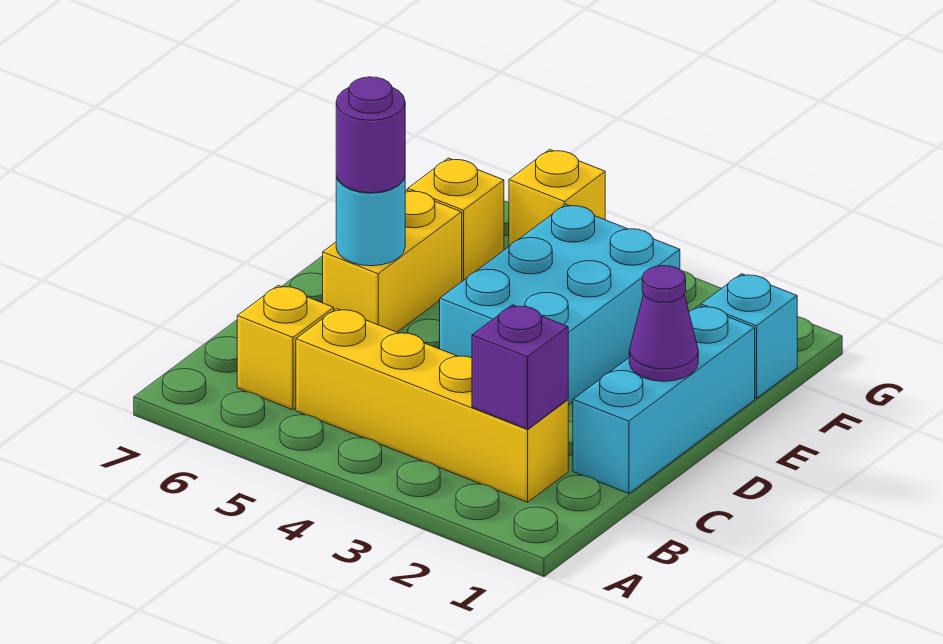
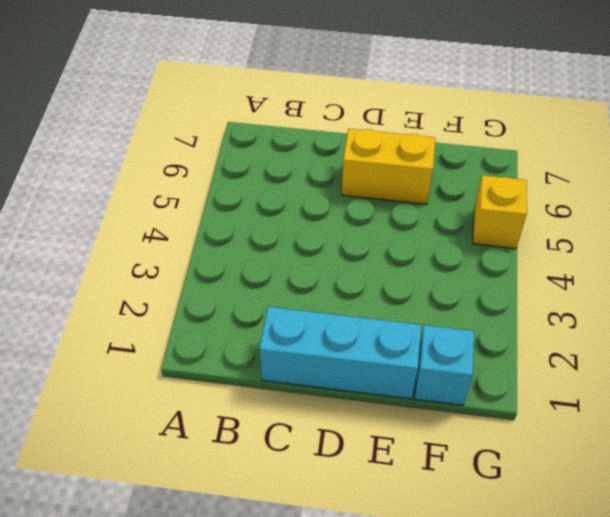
none -> yellow brick B2:B5 level 1
none -> yellow brick B6 level 1
none -> cyan brick D3:F4 level 1

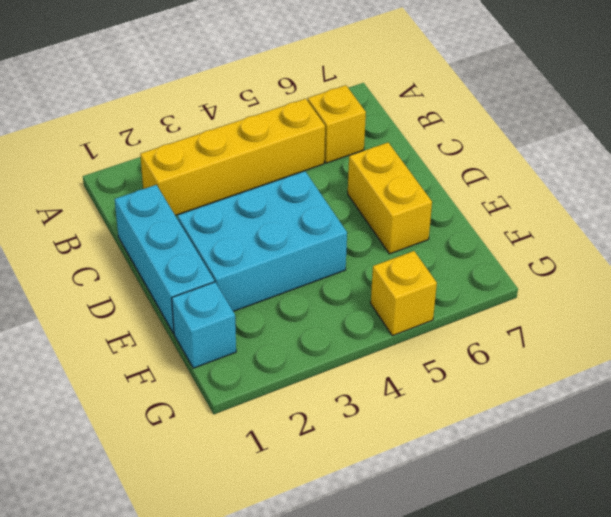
cyan brick D2:E4 level 1 -> cyan brick D3:F4 level 1
none -> yellow brick F6 level 1
none -> purple brick B2 level 2
none -> purple cone D1 level 2

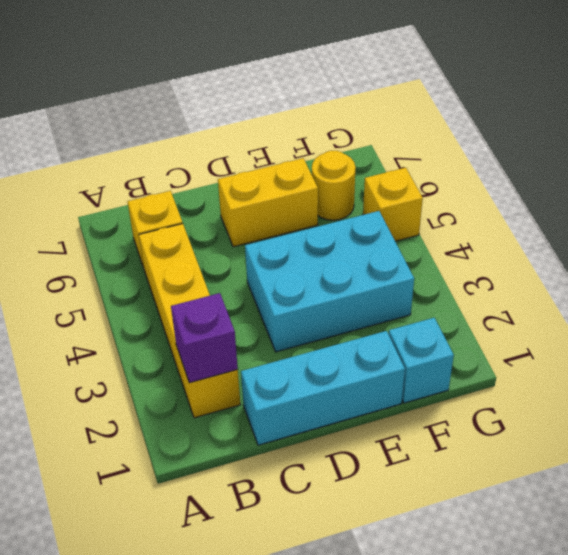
yellow round brick F6 level 1 -> yellow brick F6 level 1
none -> purple cone D1 level 2
none -> cyan round brick D6 level 2
none -> purple round brick D6 level 3

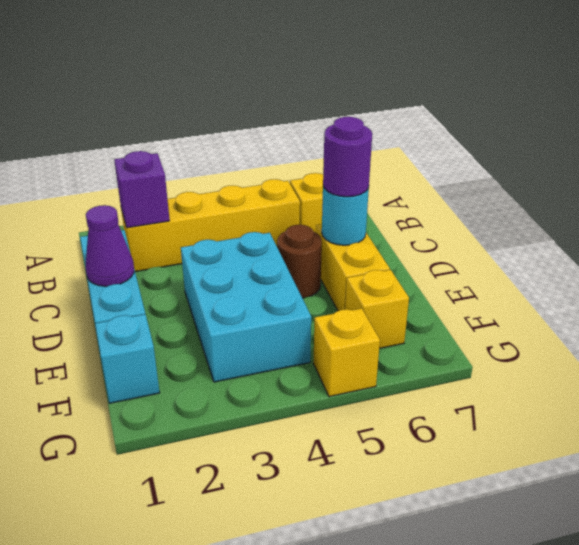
brown round brick D5 level 1 -> none

